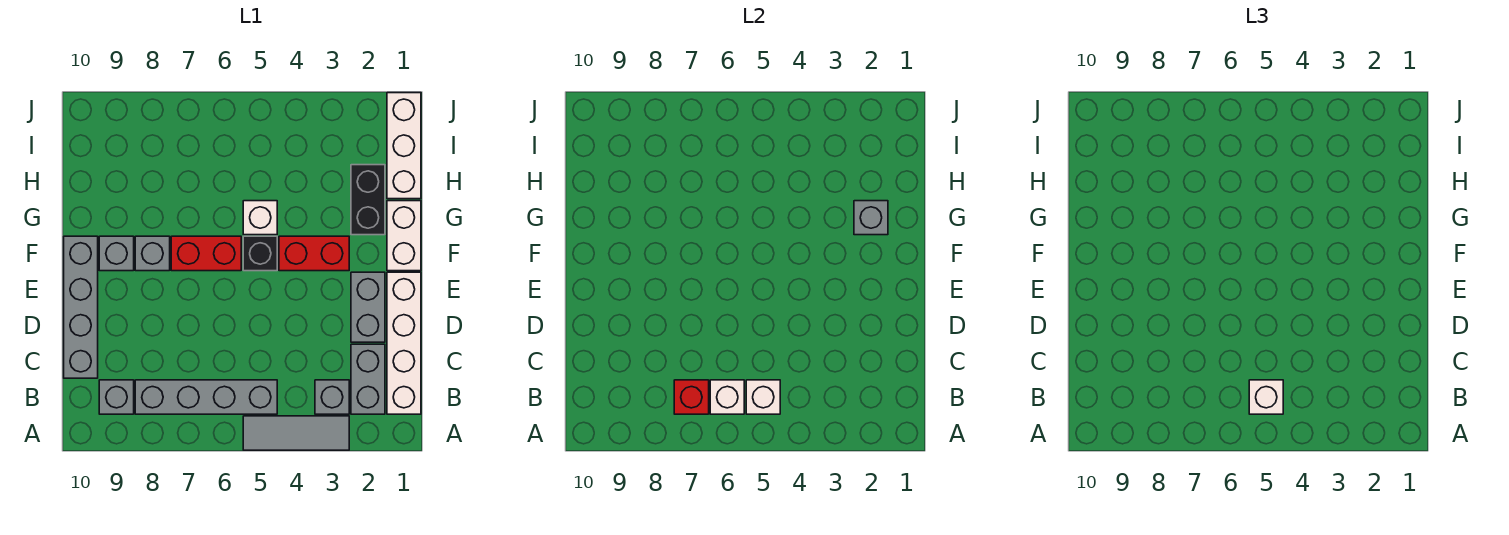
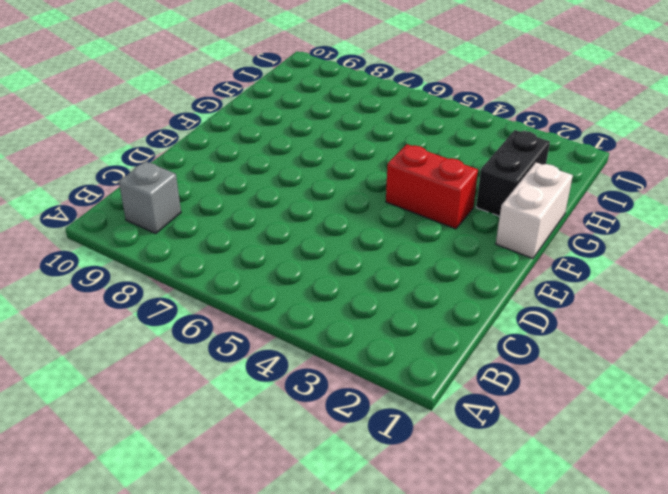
none -> grey tile A3:A5 level 1
none -> white brick B1:E1 level 1
none -> grey brick B2:C2 level 1

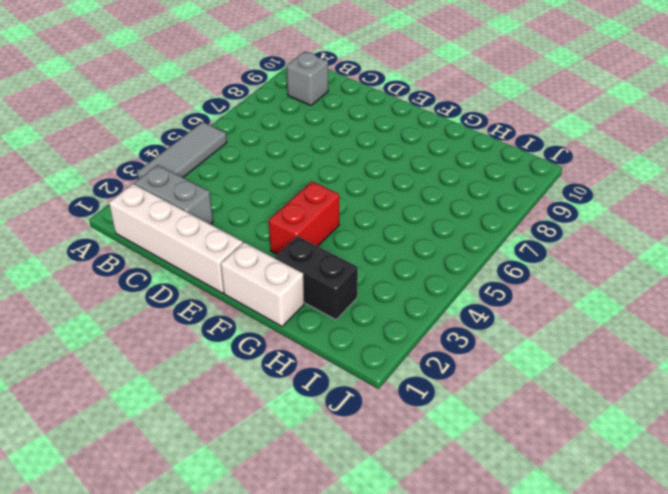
none -> grey brick B3 level 1
none -> grey brick B5:B8 level 1
none -> grey brick C10:F10 level 1

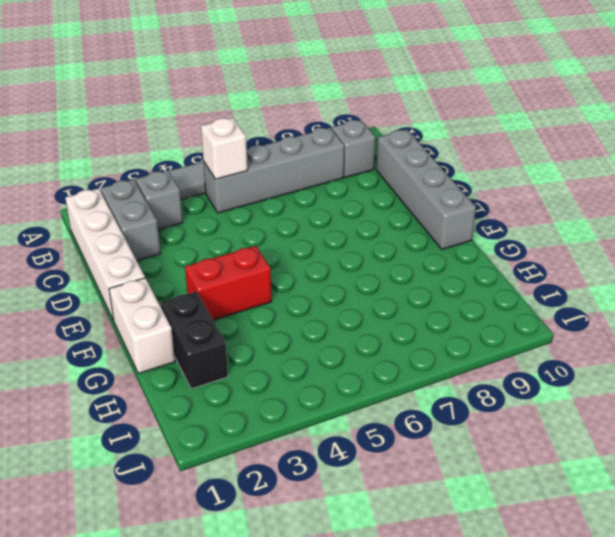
none -> grey brick D2:E2 level 1
none -> black brick F5 level 1
none -> red brick F6:F7 level 1

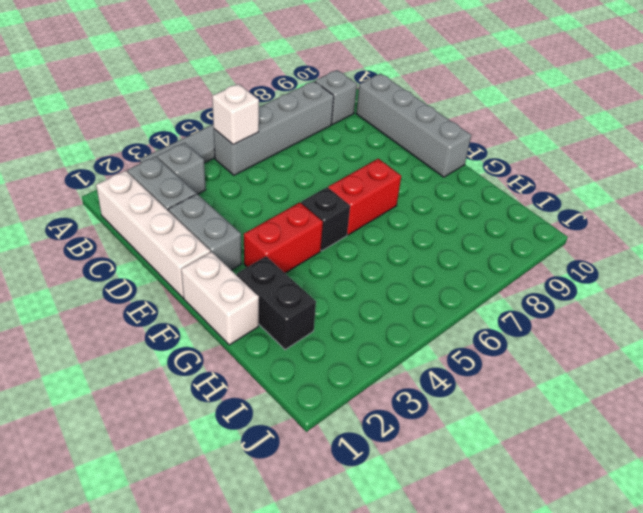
none -> grey brick F8 level 1
none -> grey brick F9 level 1
none -> white brick G5 level 1

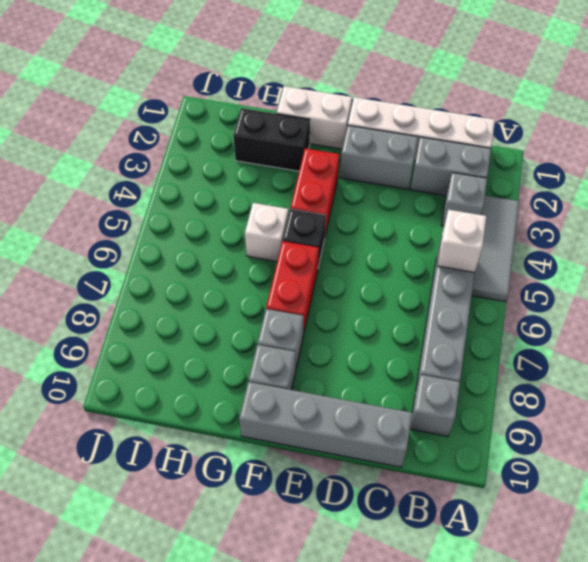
none -> white brick H1:J1 level 1
none -> white brick B6 level 2
none -> red brick B7 level 2

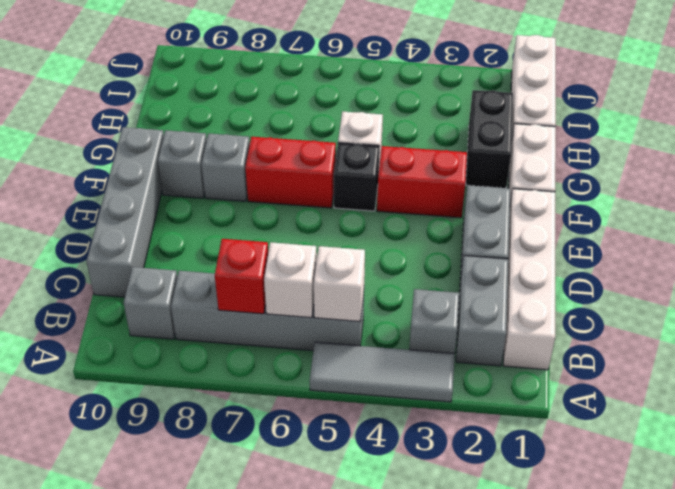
none -> grey brick G2 level 2
none -> white brick B5 level 3

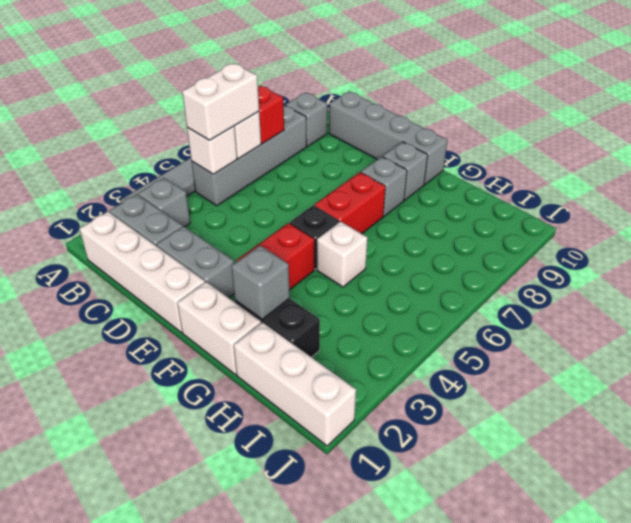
white brick B5:B6 level 3 -> white brick B5 level 3

